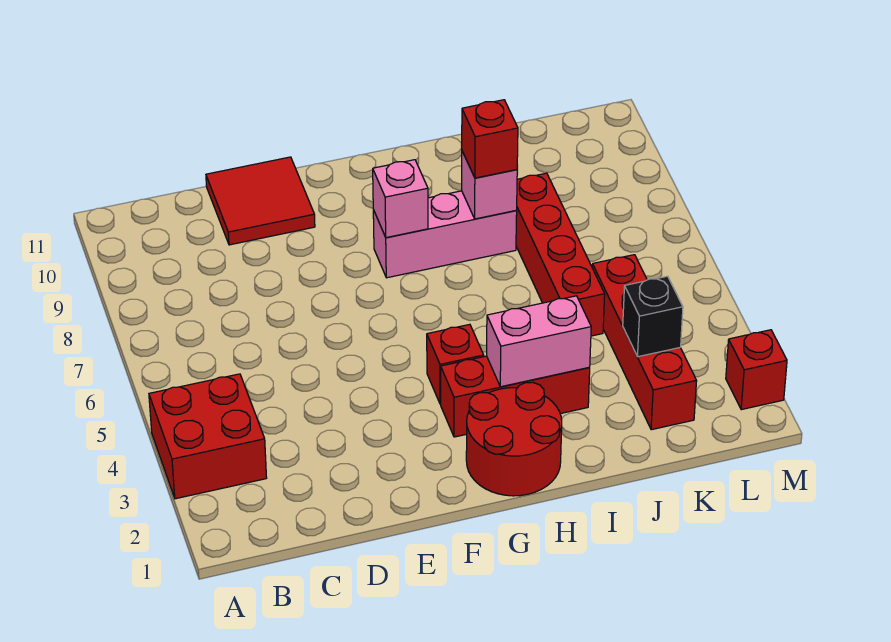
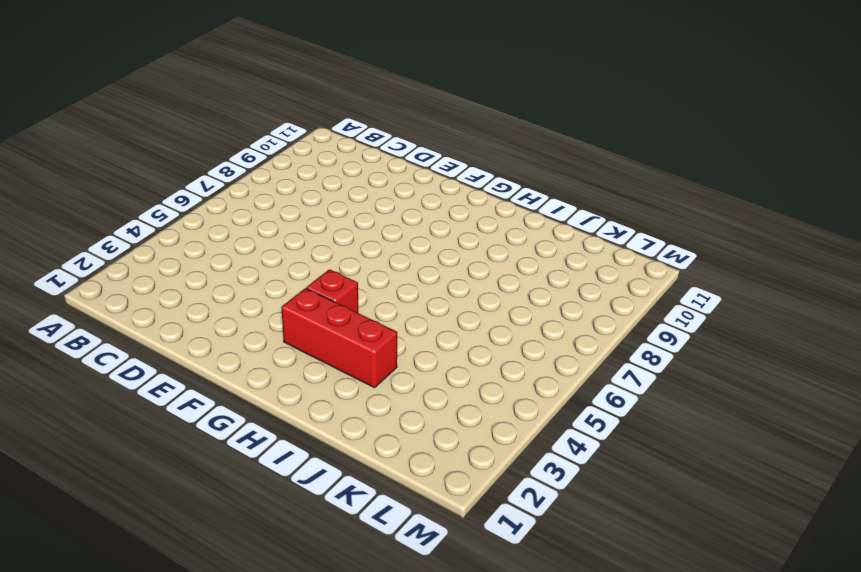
none -> red brick A3:B4 level 1
none -> red tile D10:E11 level 1
none -> red round brick G1:H2 level 1

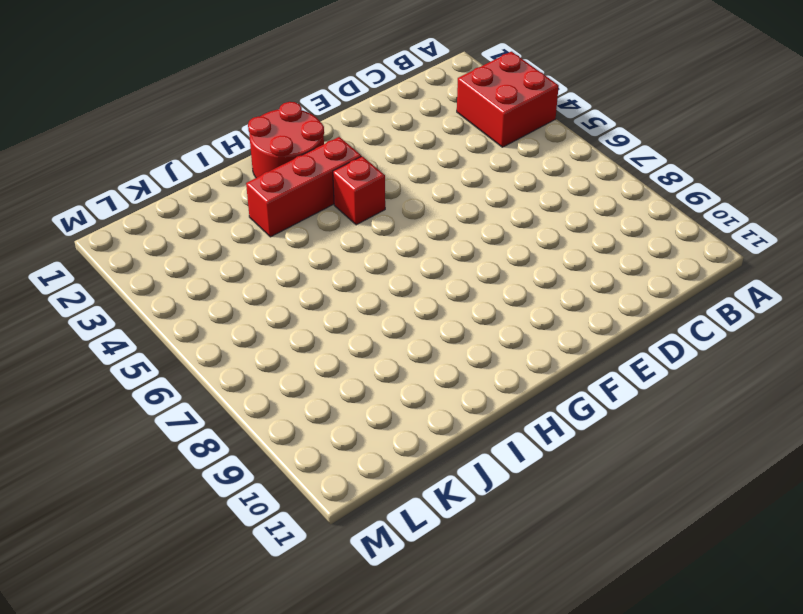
none -> red tile D10:E11 level 1
none -> pink brick G8:I8 level 1
none -> red brick J5:J8 level 1

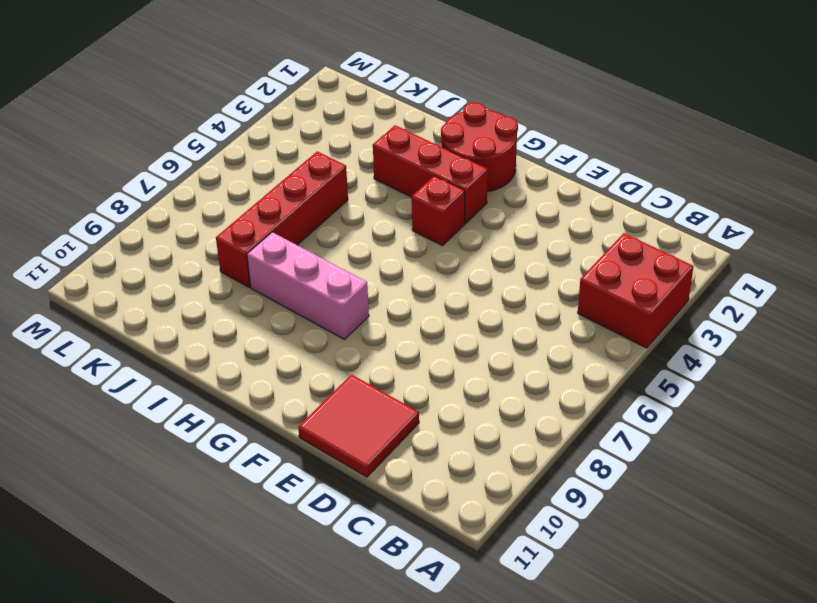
none -> red brick K2:K5 level 1
none -> red brick M2 level 1
none -> pink brick G8 level 2

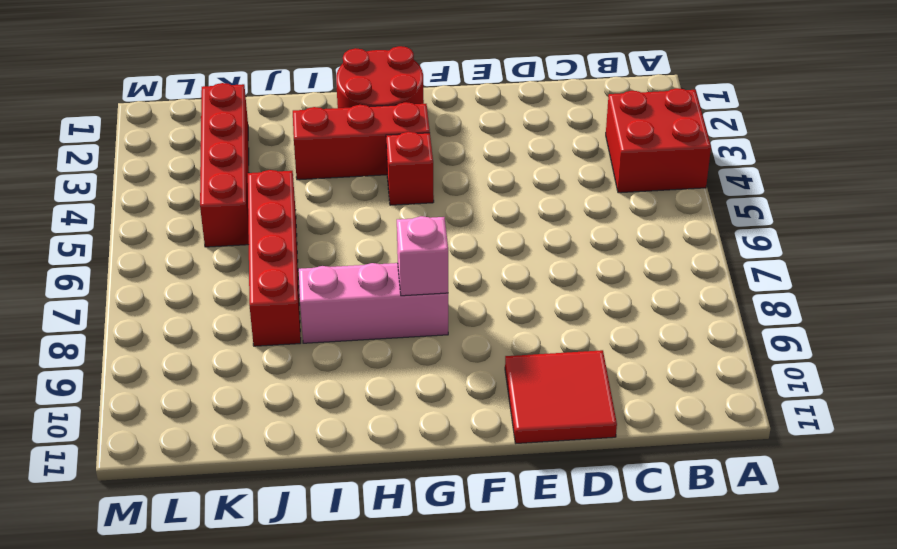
none -> red brick M2 level 1
none -> pink brick H3:I3 level 2
none -> pink brick I8 level 2

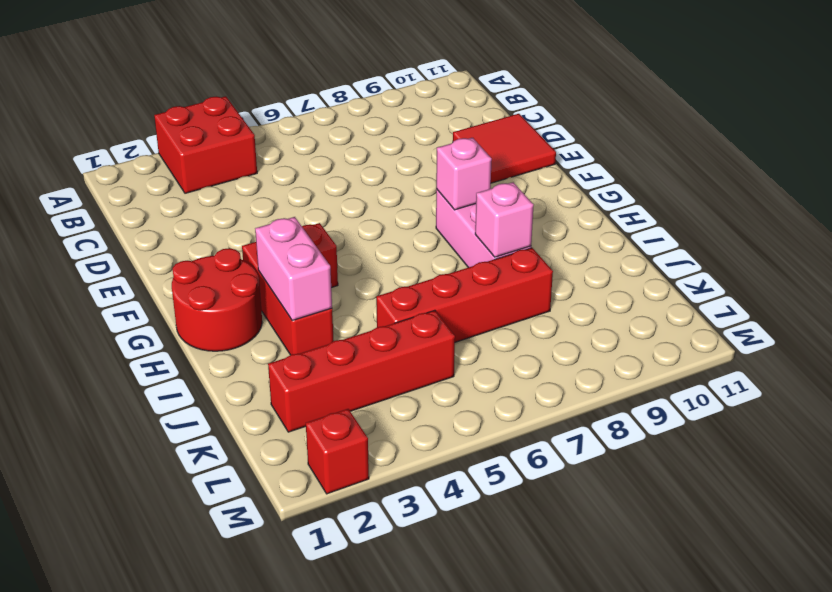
none -> black brick K3 level 2
none -> red brick I8 level 3

